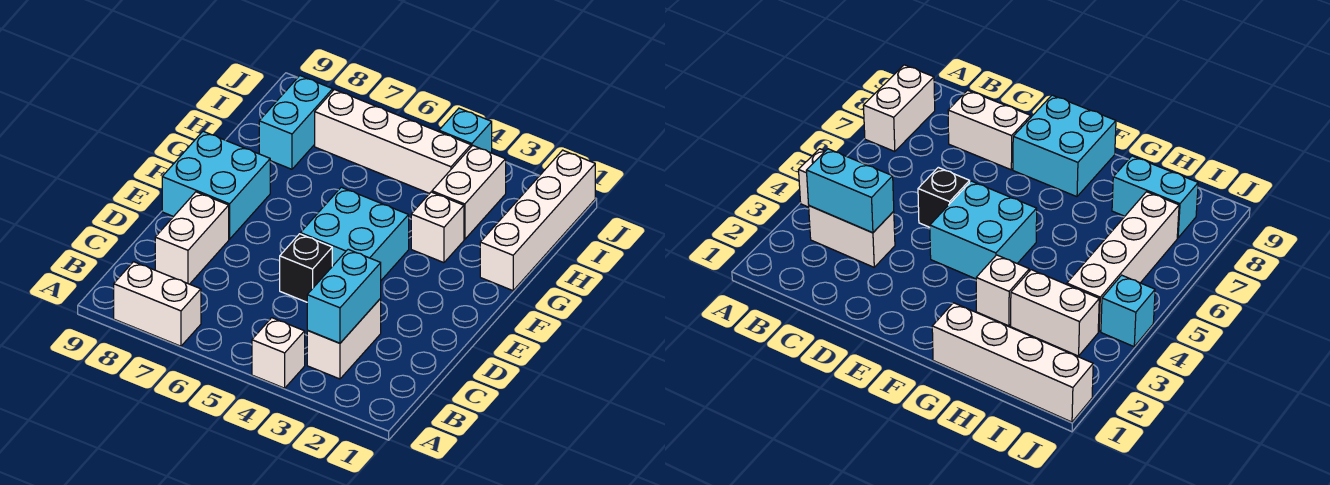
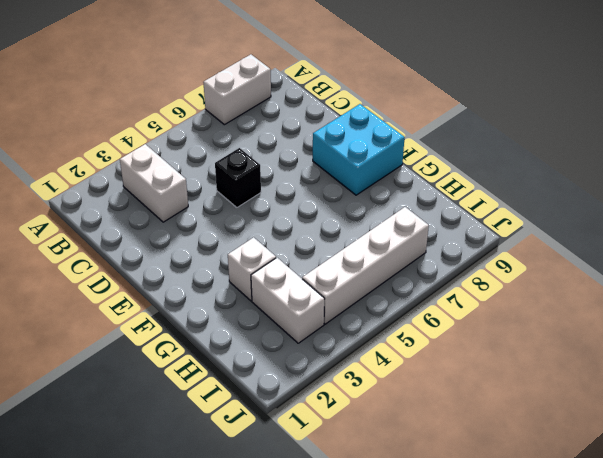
none -> white brick A4 level 1
none -> white brick C8:D8 level 1
none -> cyan brick E4:F5 level 1

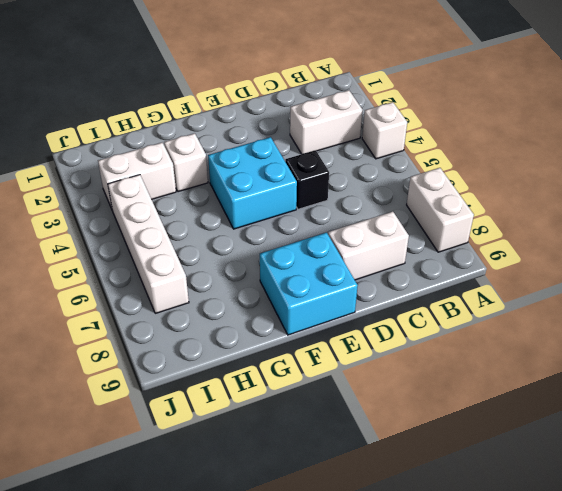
none -> white brick G1:J1 level 1
none -> cyan brick H8:I8 level 1
none -> cyan brick J4 level 1

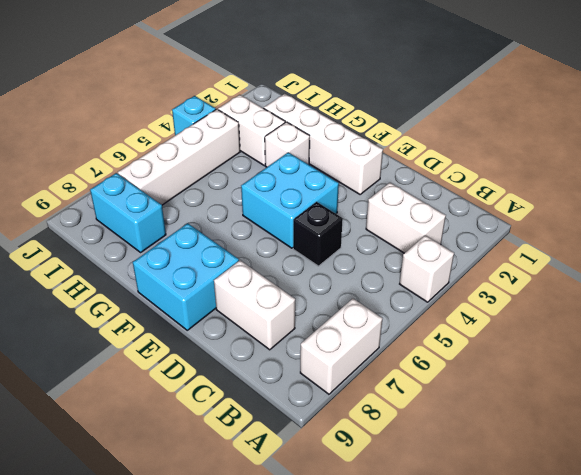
white brick E2:H2 level 1 -> white brick G1:J1 level 1
none -> cyan brick B3:C3 level 2

